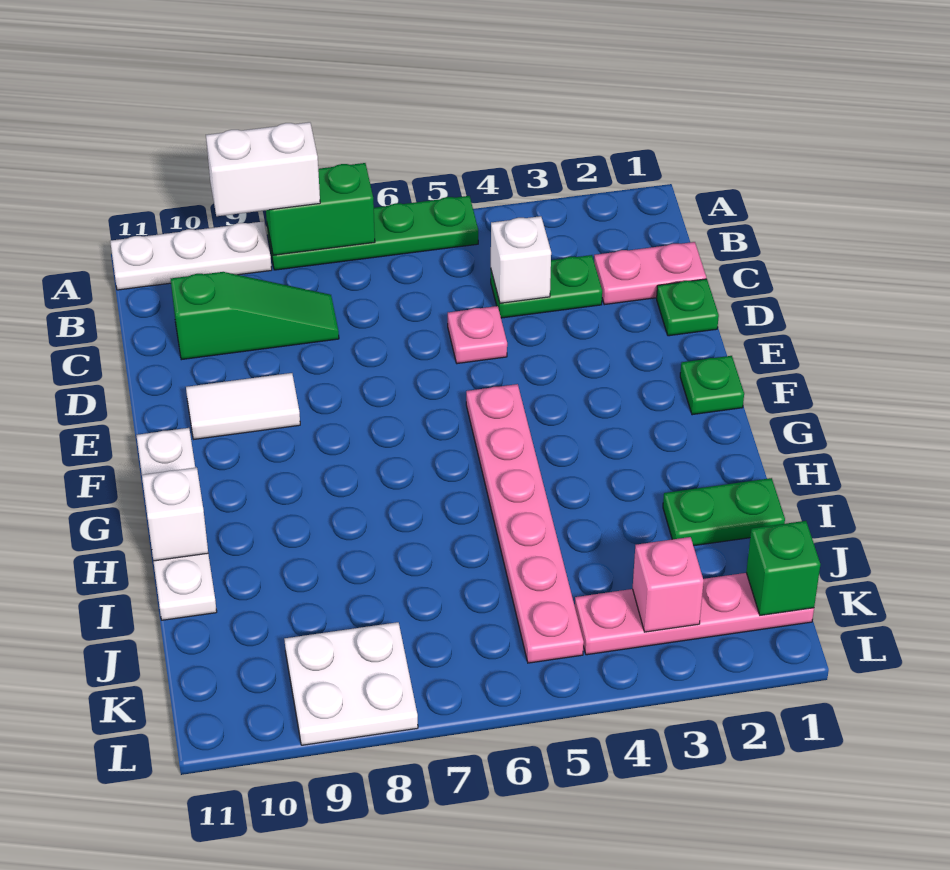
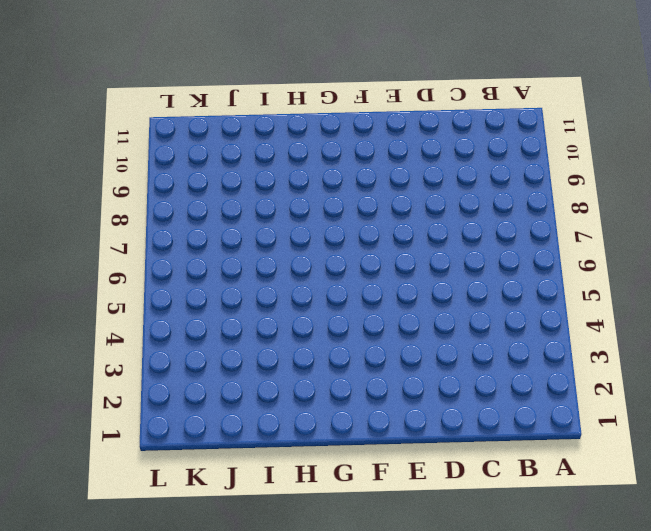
none -> green plate A5:A8 level 1
none -> white plate A9:A11 level 1
none -> pink plate C1:C2 level 1

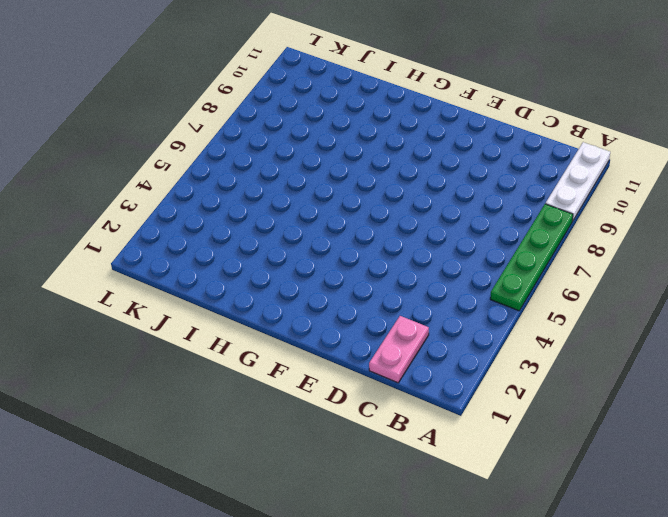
none -> green plate C3:C4 level 1
none -> green slope C8:C10 level 1 top 10
none -> green plate D1 level 1

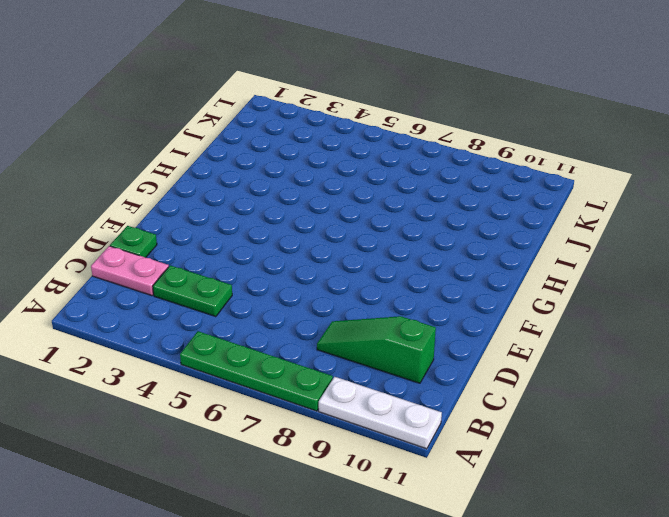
none -> pink plate D5 level 1
none -> white tile E9:E10 level 1
none -> green plate F1 level 1

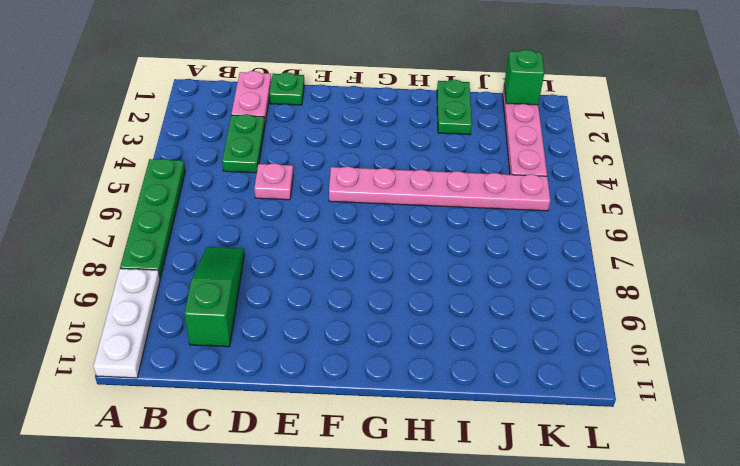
none -> white tile E9:E10 level 1
none -> green plate F1 level 1
none -> white plate F11:I11 level 1

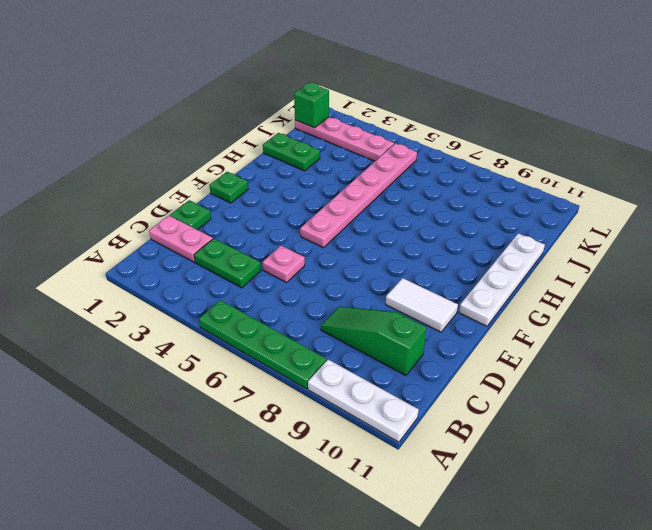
none -> white plate K8:L9 level 1
none -> green brick A7:A8 level 2
none -> white brick C4 level 2

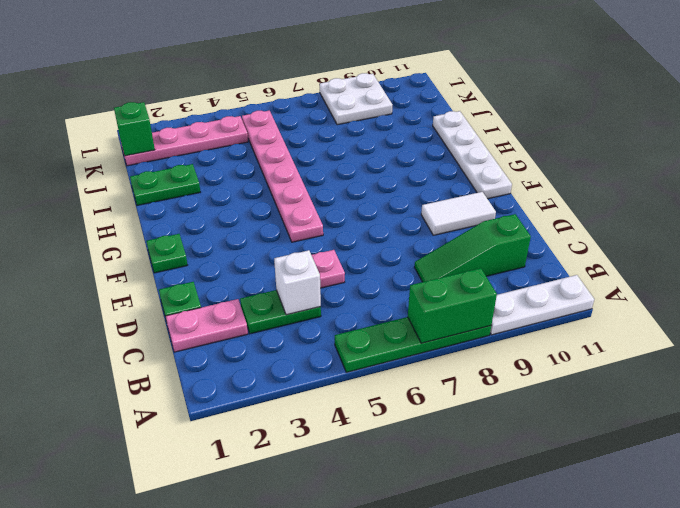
none -> white brick H11 level 2
none -> pink brick K3 level 2
none -> white brick A8:A9 level 3

